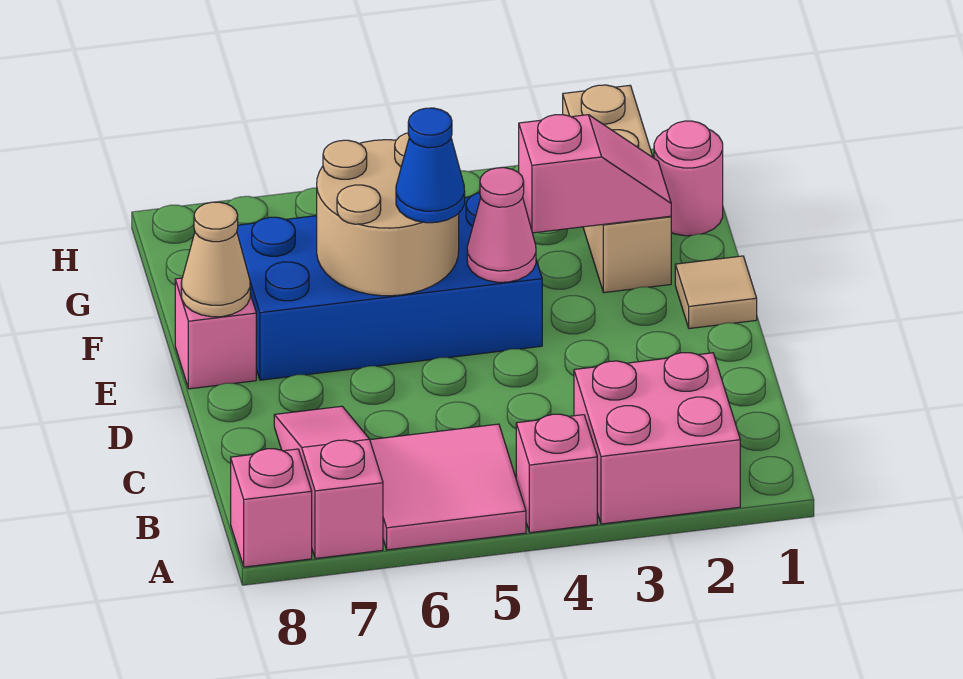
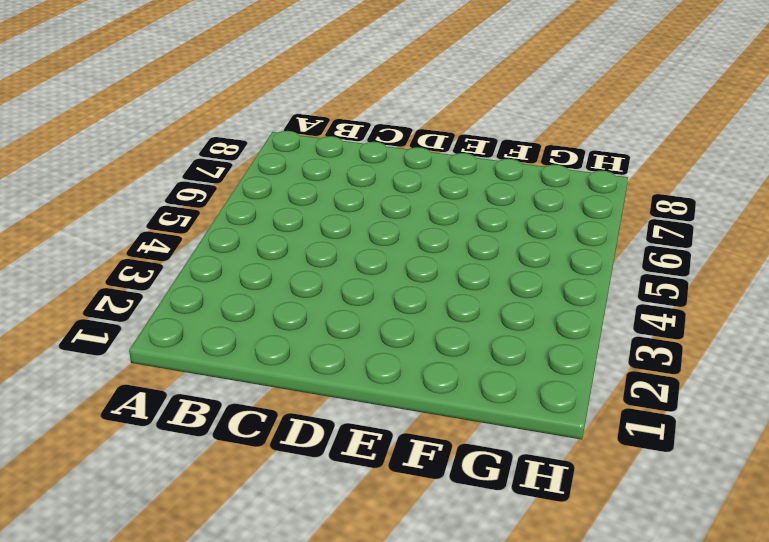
none -> pink brick A2:B3 level 1
none -> pink brick A4 level 1
none -> pink tile A5:B6 level 1

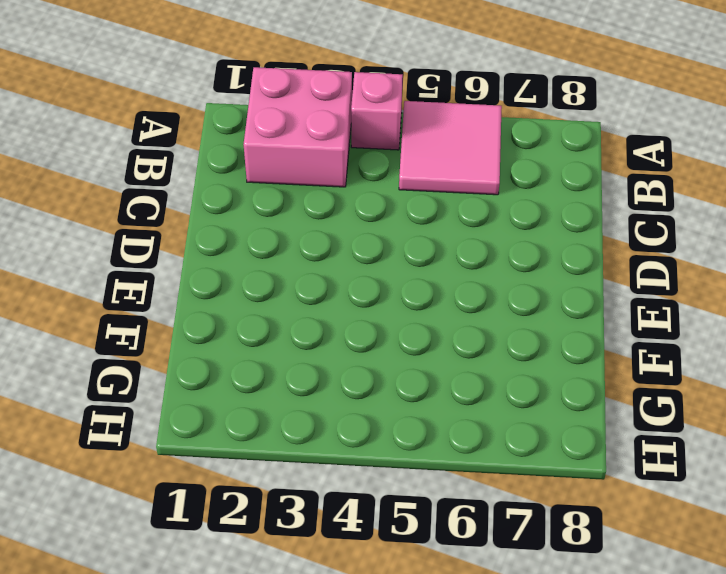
none -> pink slope A7:C7 level 1 top A
none -> pink brick A8 level 1
none -> tan tile E1 level 1

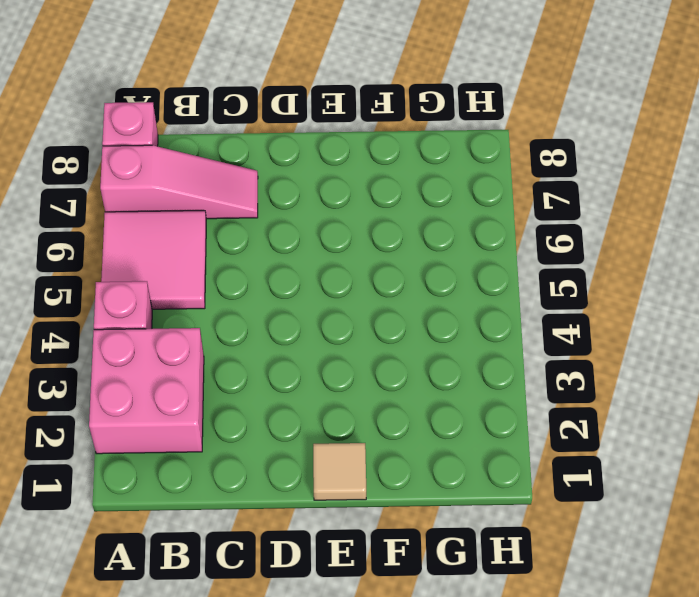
none -> blue brick E4:F7 level 1
none -> pink brick E8 level 1
none -> tan brick F2:H2 level 1

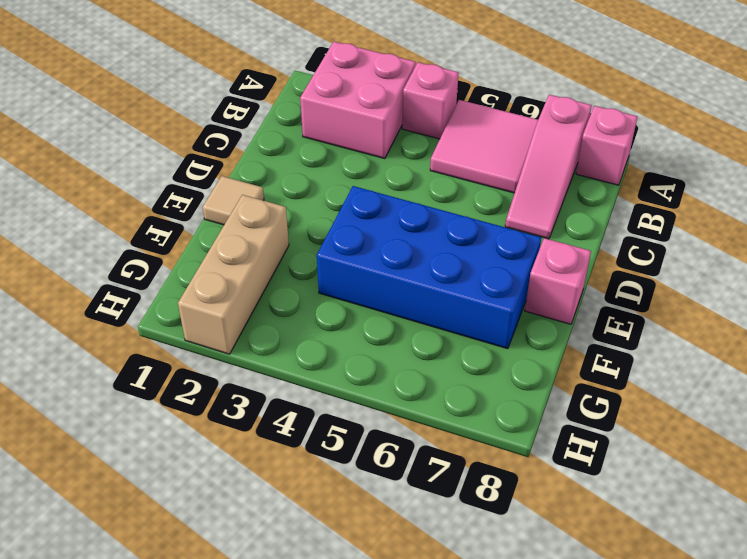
none -> pink round brick G1 level 1
none -> pink cone E4 level 2
none -> tan round brick E5:F6 level 2

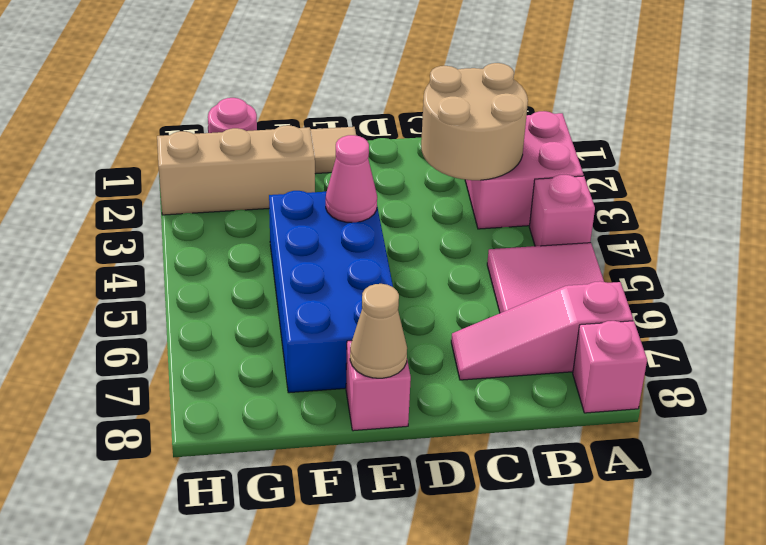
tan round brick B2:C3 level 2 -> tan round brick E5:F6 level 2
none -> pink slope F2:F3 level 2 top 3
none -> blue cone E5 level 3

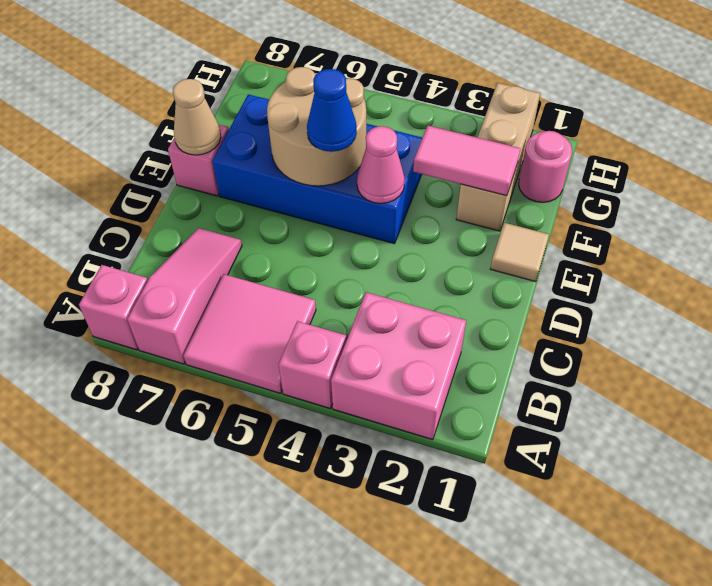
pink tile F2:F3 level 2 -> pink slope F2:F3 level 2 top 3

